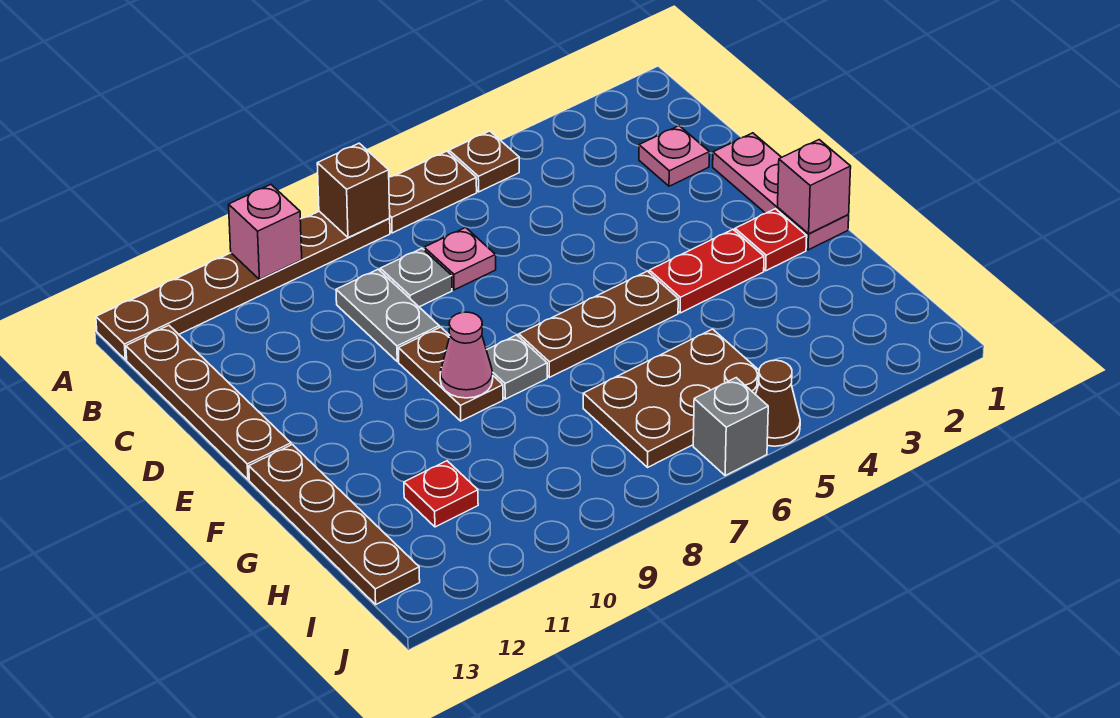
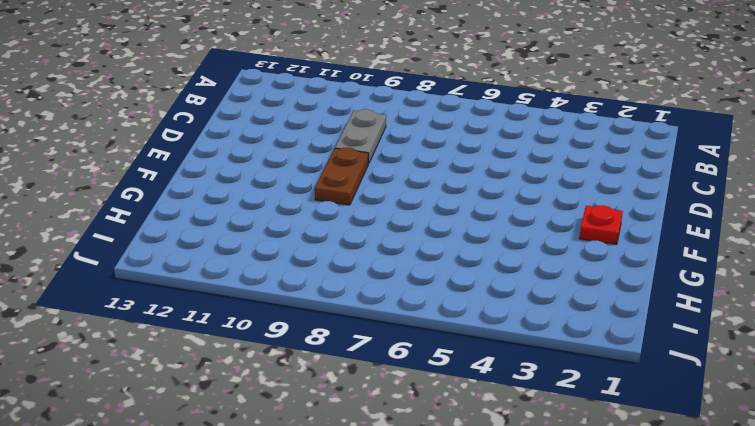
none -> brown plate A5 level 1
none -> brown plate A6:A7 level 1
none -> brown plate A8:A13 level 1

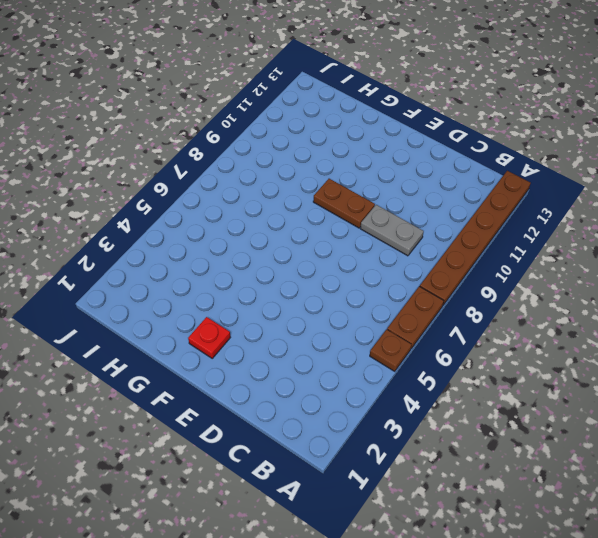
none -> brown plate B13:E13 level 1
none -> pink plate C2 level 1
none -> pink plate C7 level 1

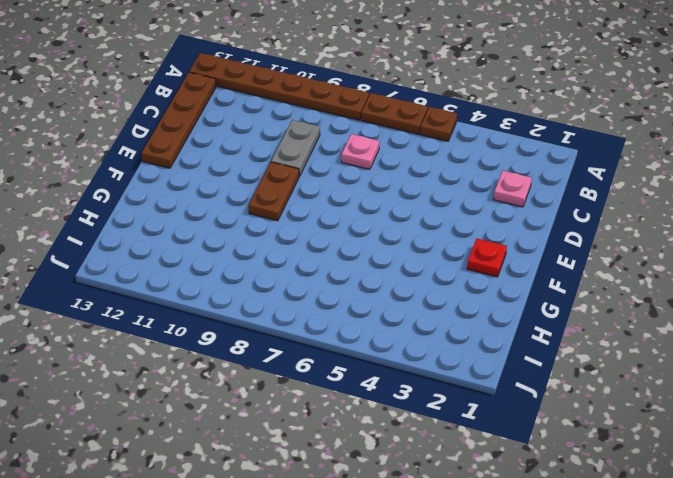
none -> grey plate C8 level 1
none -> pink plate D1:F1 level 1
none -> red plate F3:F4 level 1

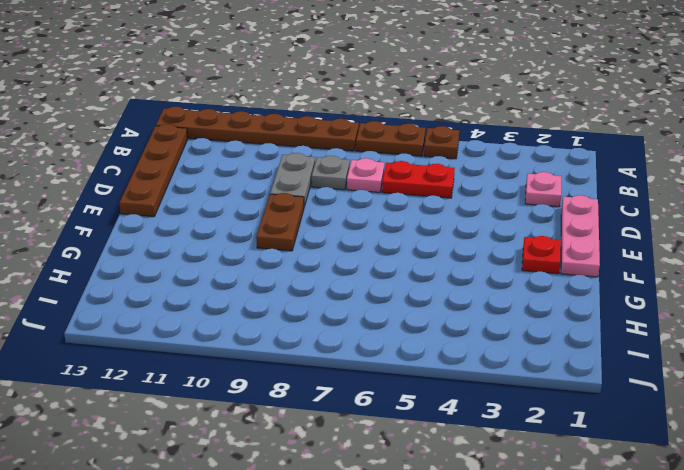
red plate C5:C6 level 1 -> red plate F3:F4 level 1
none -> brown plate F5:F7 level 1
none -> grey plate F8 level 1
none -> brown plate F13:I13 level 1

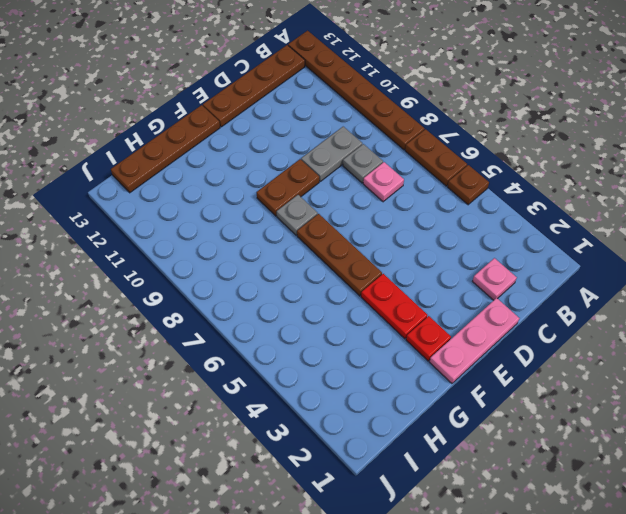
none -> brown plate H5:I7 level 1
none -> red plate H11 level 1
none -> brown cone J5 level 1

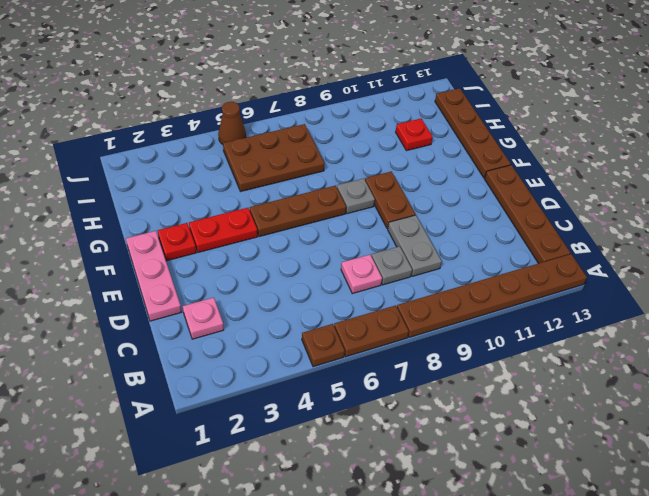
none -> grey brick J6 level 1
none -> brown brick A8 level 2
none -> pink brick A10 level 2

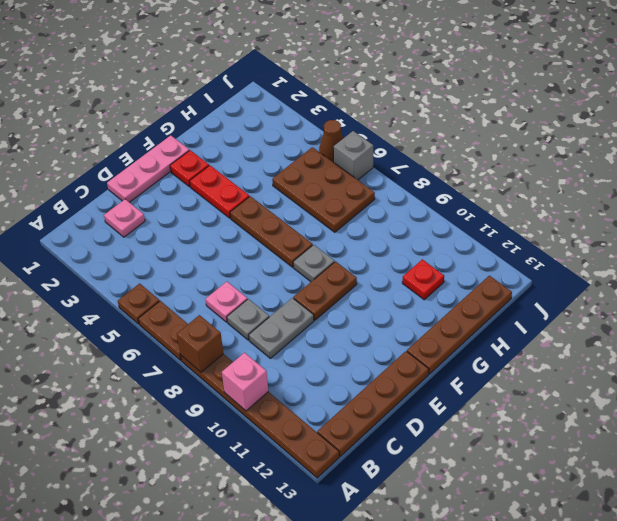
none -> pink brick F1 level 2
none -> pink cone F9 level 2

